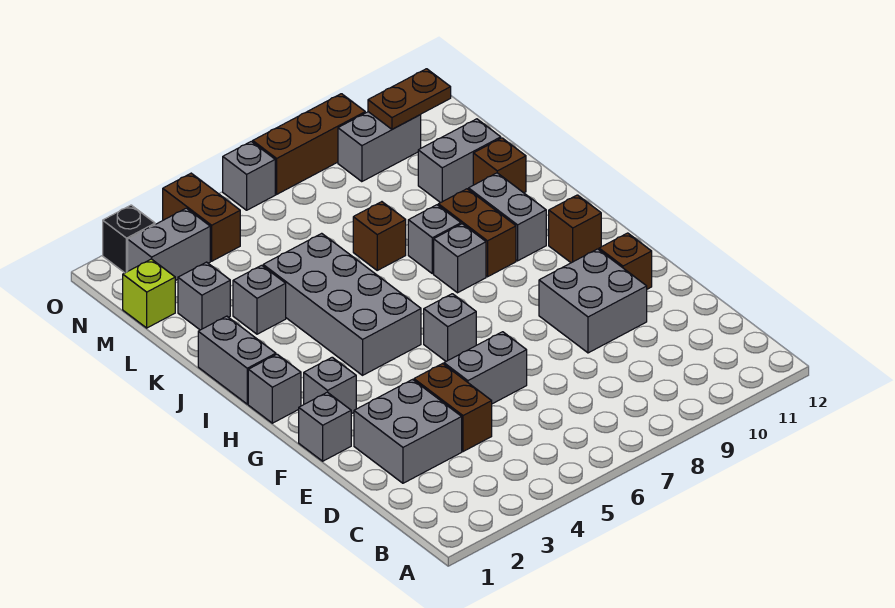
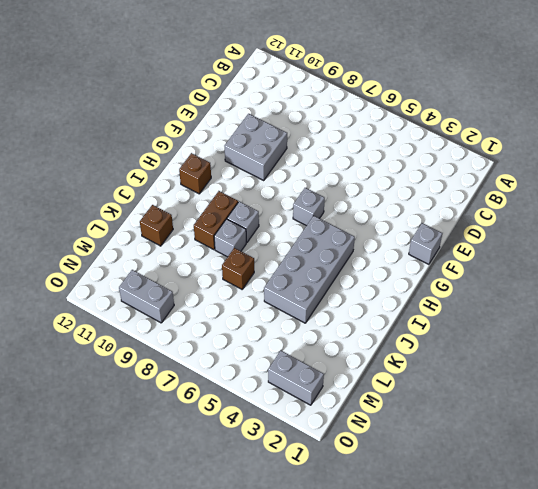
none -> grey brick D2:E3 level 1
none -> brown brick D4:E4 level 1
none -> grey brick E5:E6 level 1

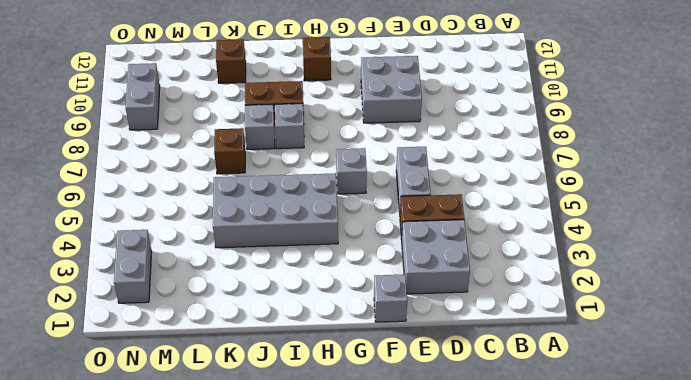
none -> brown brick F11 level 1
none -> grey brick G2 level 1
none -> grey brick H1 level 1

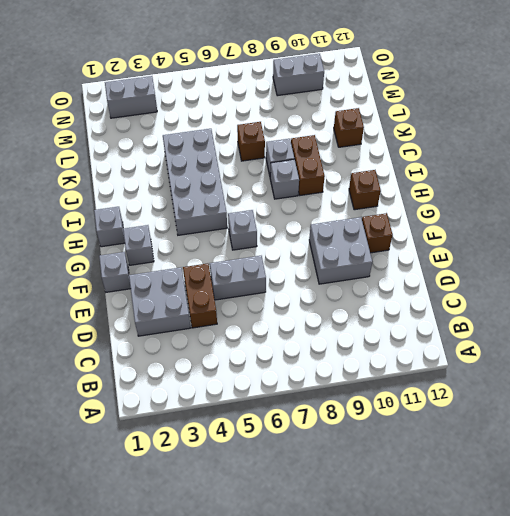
none -> grey brick I1:J1 level 1
none -> grey brick I10:J10 level 1
none -> grey brick K3 level 1

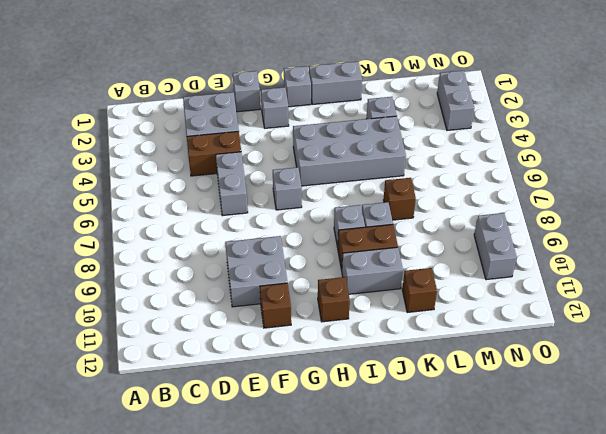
none -> grey brick L2 level 1
none -> grey brick L10:L11 level 1
none -> lime brick M1 level 1

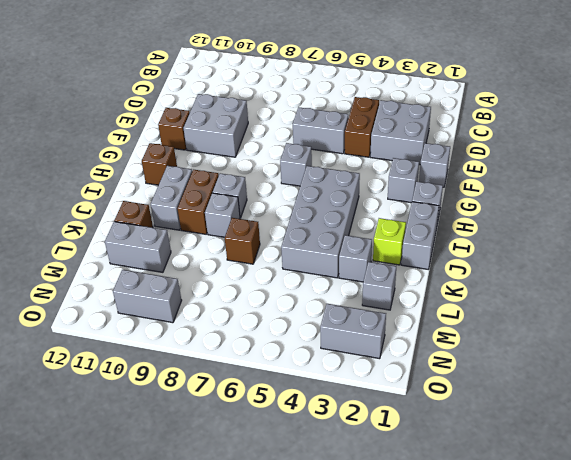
lime brick J2 level 1 -> lime brick M1 level 1
none -> brown brick N4:O4 level 1
none -> black brick O2 level 1
none -> grey brick O6 level 1

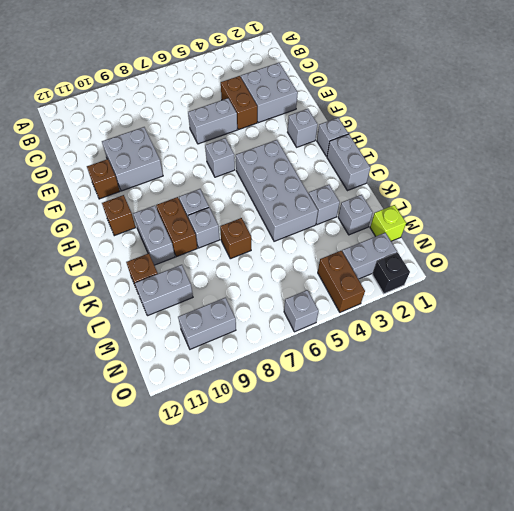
none -> grey brick F1 level 1
none -> brown brick O7:O9 level 1
none -> brown plate N10:N11 level 2

